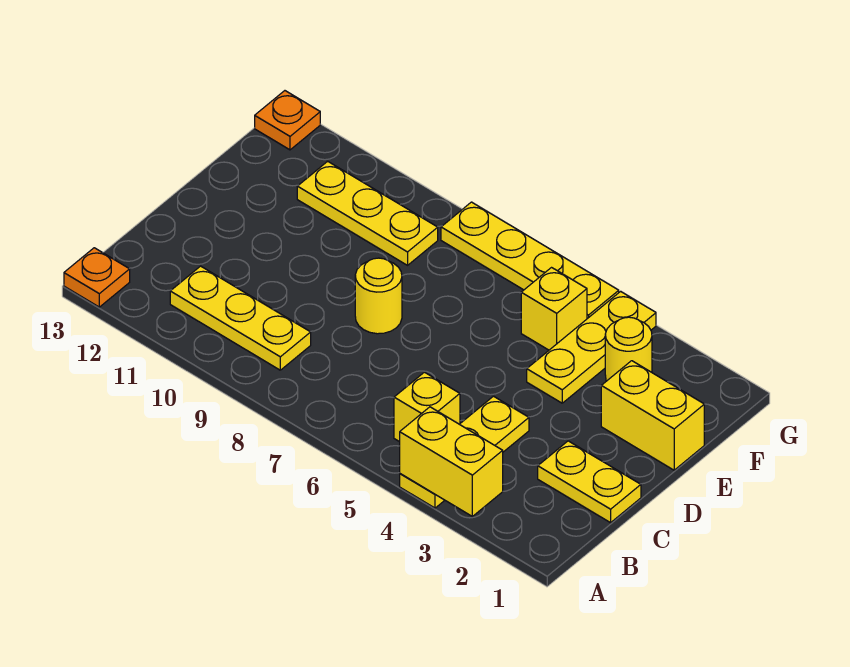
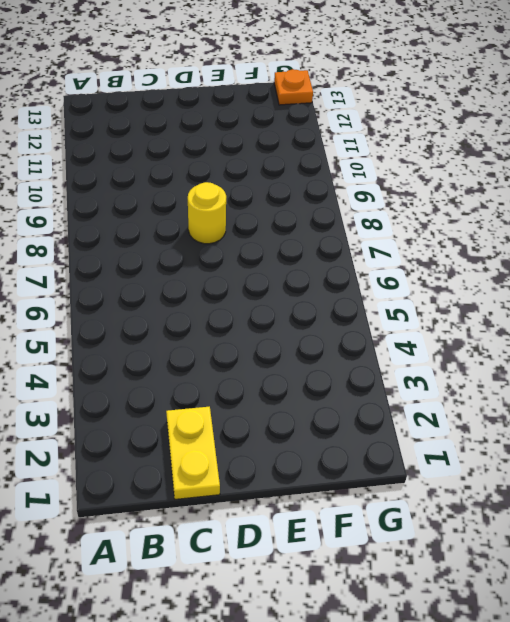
none -> yellow plate A4:C4 level 1
none -> orange plate A13 level 1
none -> yellow brick B5 level 1

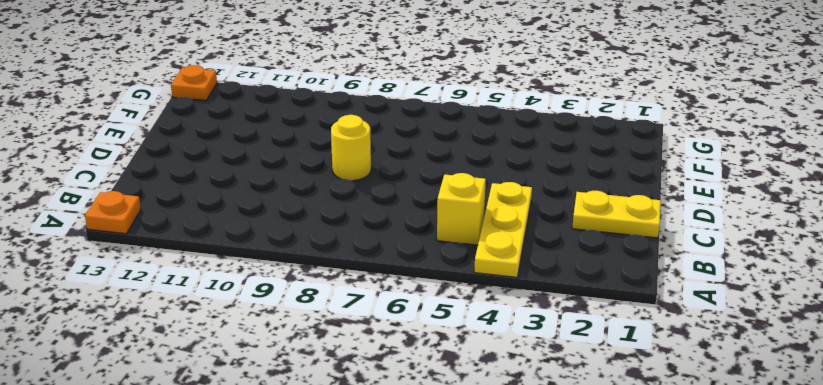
none -> yellow plate B9:B11 level 1
none -> yellow brick E1:E2 level 1
none -> yellow plate E4:G4 level 1

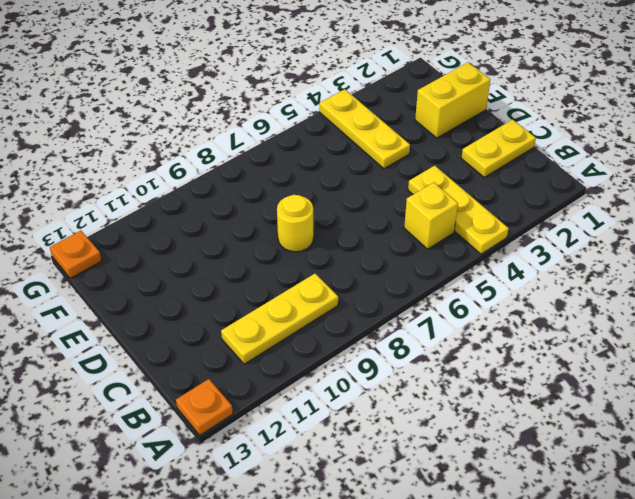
none -> yellow round brick F3 level 1
none -> yellow brick F5 level 1
none -> yellow plate F9:F11 level 1

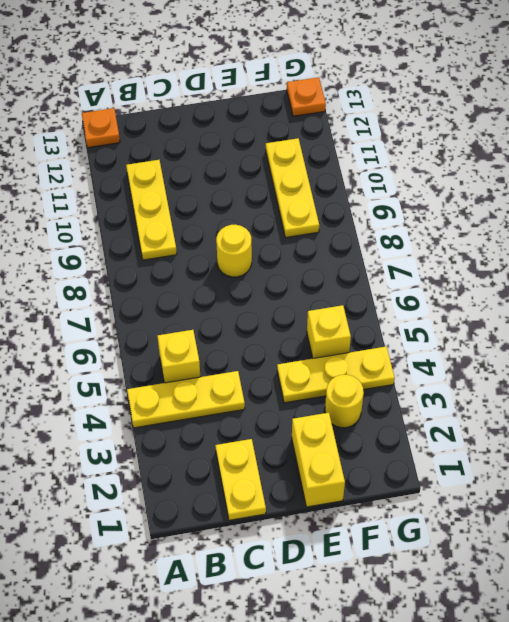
none -> yellow plate G5:G8 level 1
none -> yellow brick A3:A4 level 2

